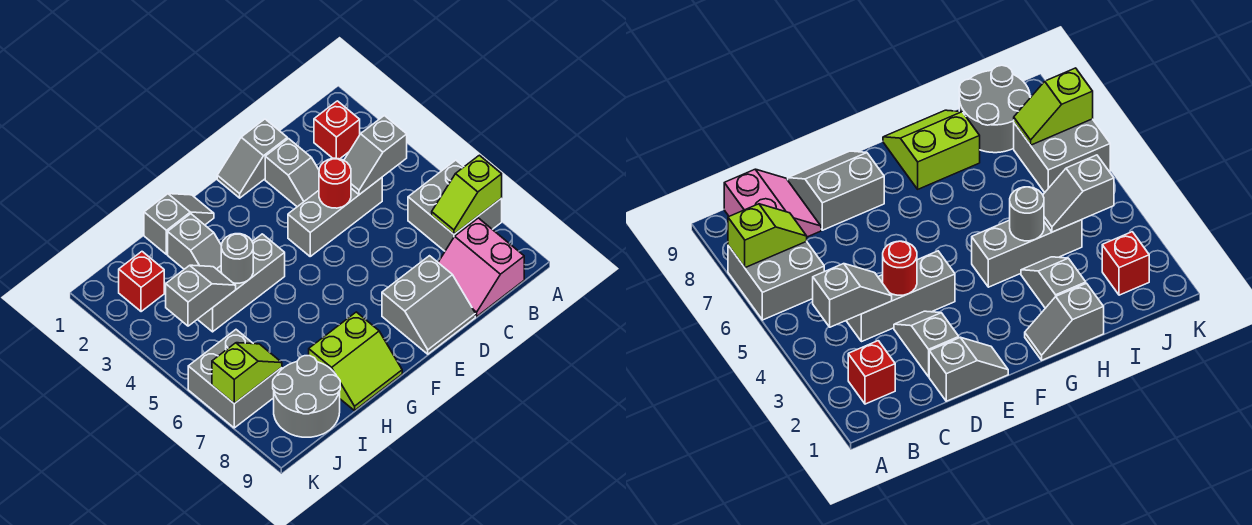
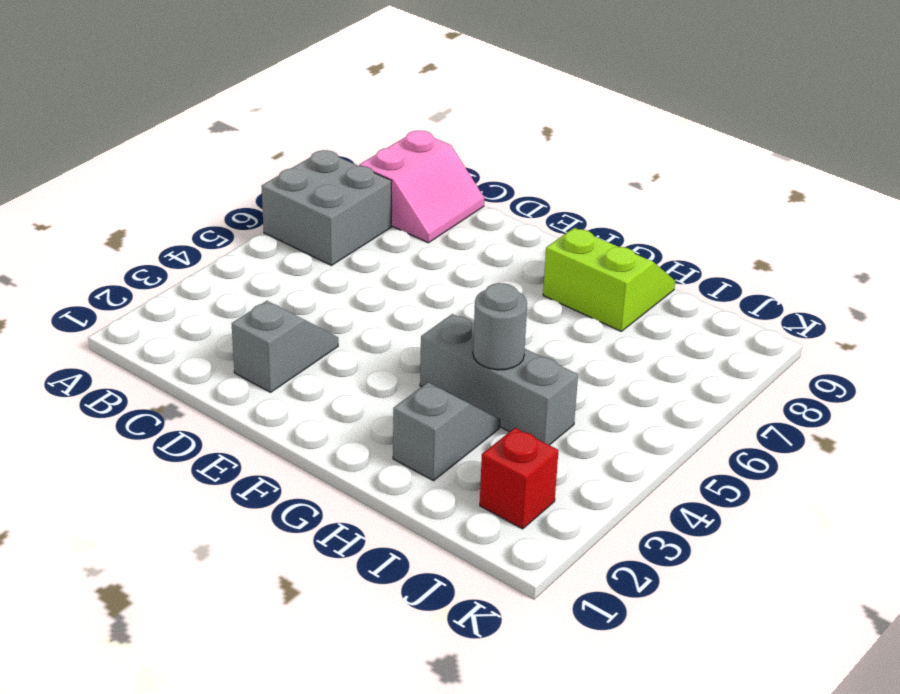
none -> red brick B2 level 1
none -> grey brick C4:E4 level 1
none -> grey slope D1:E1 level 1 top D

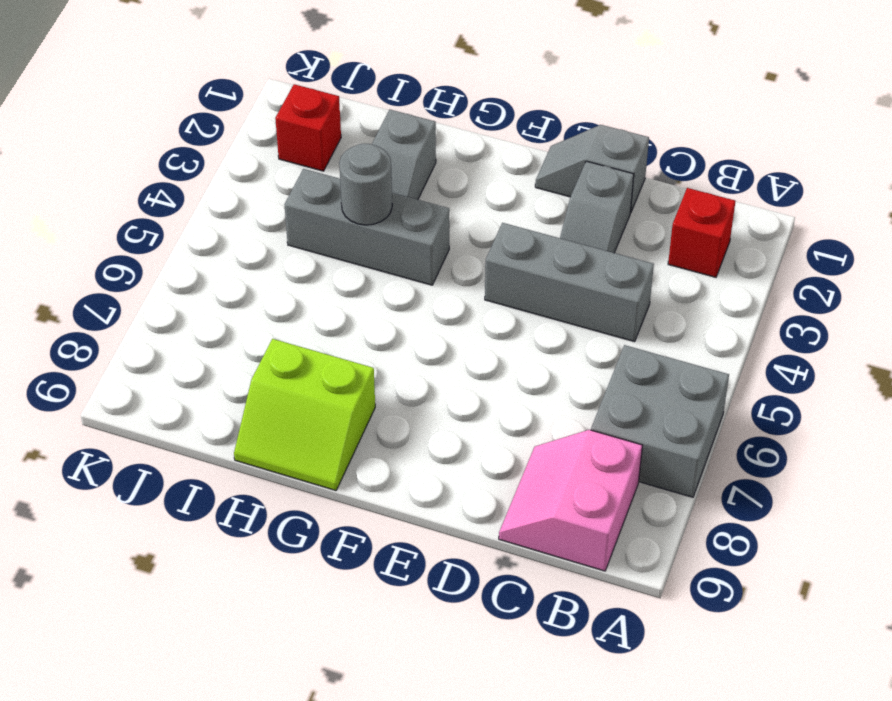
none -> grey slope D8:E9 level 1 top 8
none -> grey slope G1:H1 level 1 top H
none -> grey round brick I8:J9 level 1

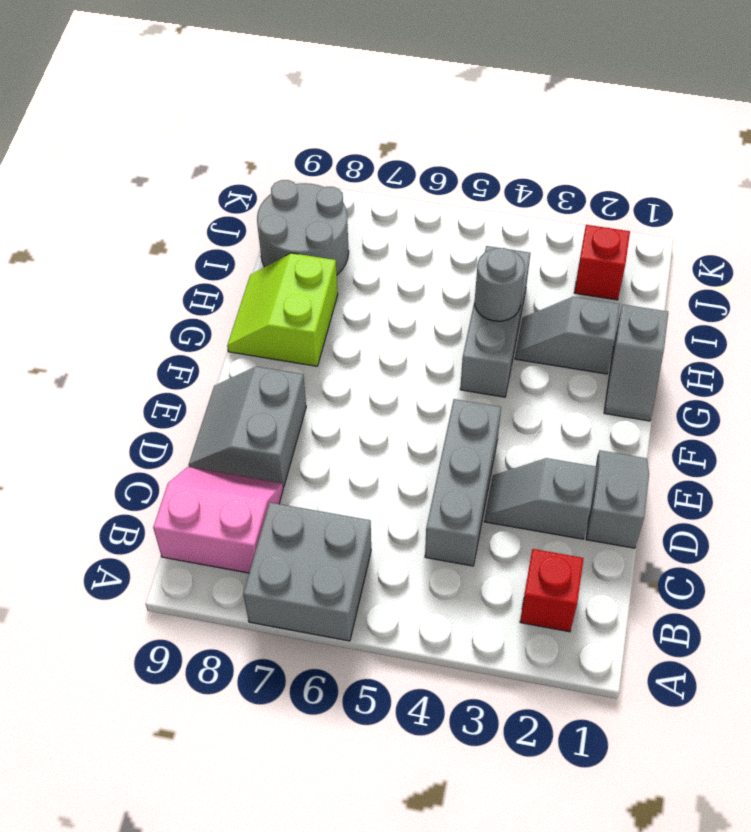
none -> grey brick J6:K7 level 1
none -> lime slope A7:B7 level 2 top A
none -> grey slope B4:C4 level 2 top B

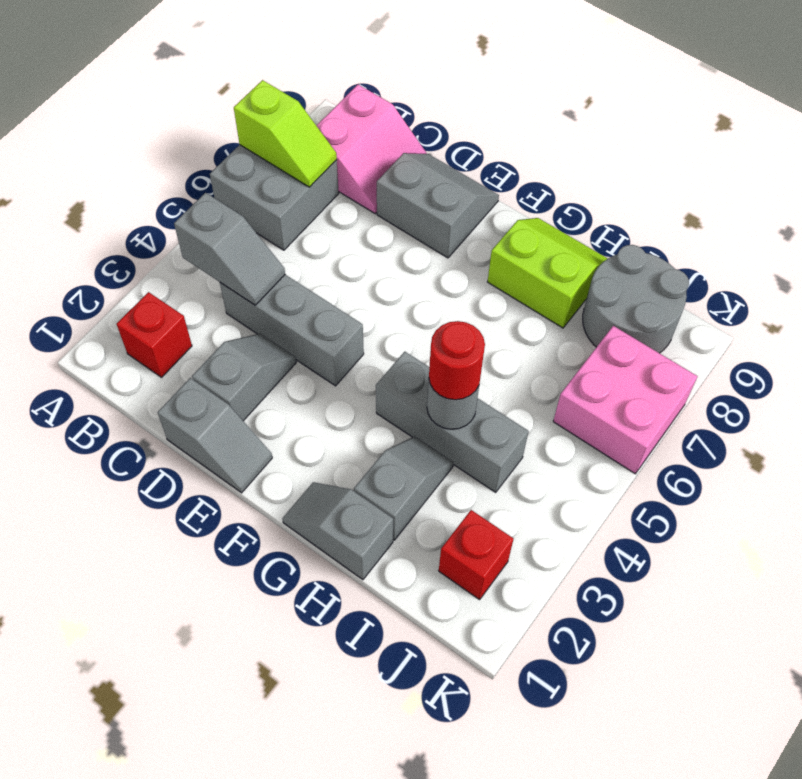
red round brick H4 level 3 -> red round brick D4 level 2
pink brick J6:K7 level 1 -> grey brick J6:K7 level 1
none -> grey slope I4:J4 level 2 top J
none -> lime slope J7:K7 level 2 top K

